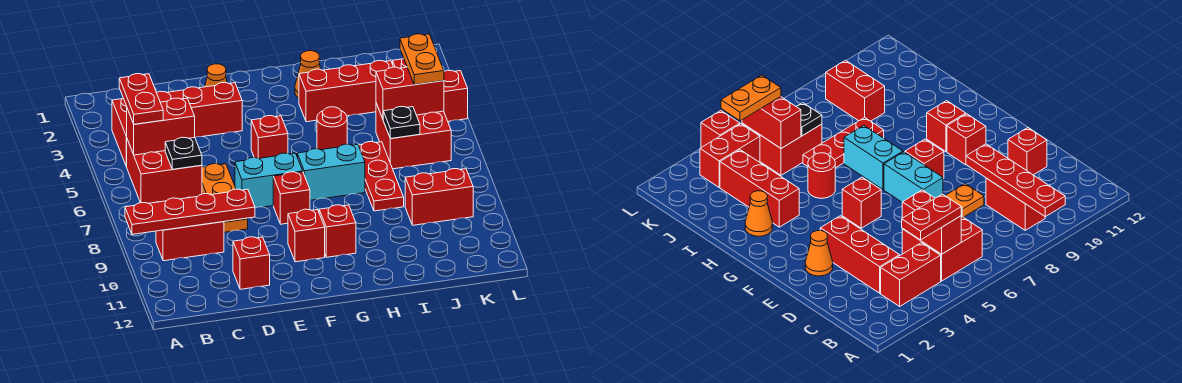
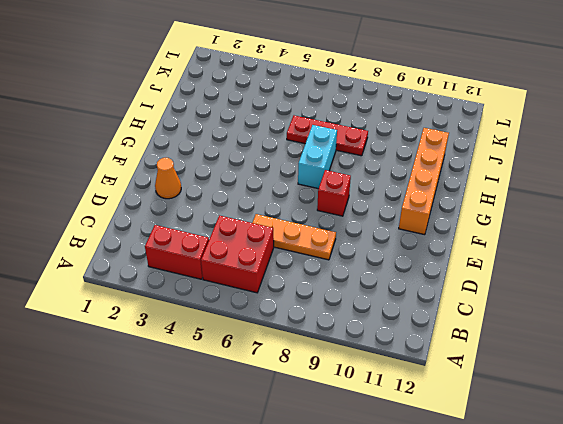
orange brick F11:I11 level 1 -> none
none -> red brick B9:C9 level 1
none -> red brick C3:E3 level 1
none -> red brick D11 level 1

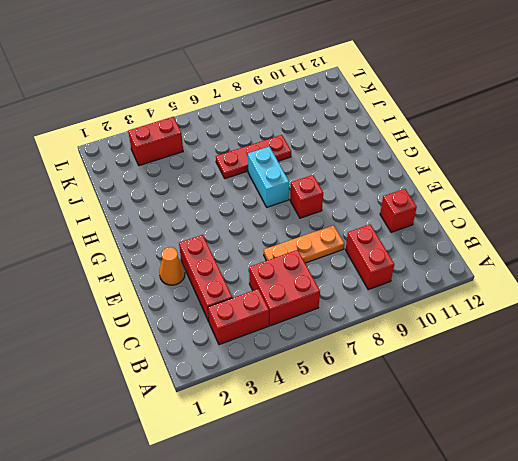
none -> cyan brick E7:F7 level 1
none -> red brick F5 level 1
none -> red brick F10 level 1

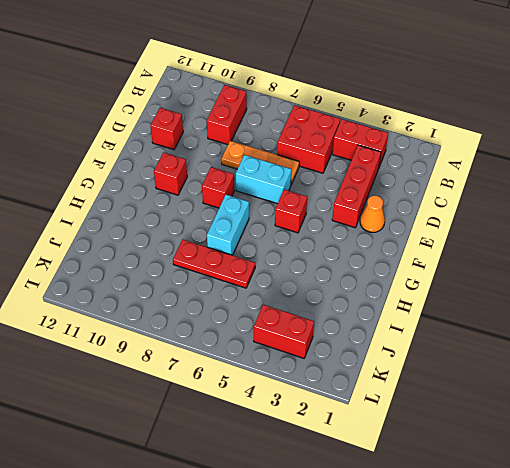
cyan brick E6:E7 level 1 -> cyan brick E7:F7 level 1
none -> red brick G10 level 1
none -> orange cone H2 level 1
none -> red brick H3:J3 level 1

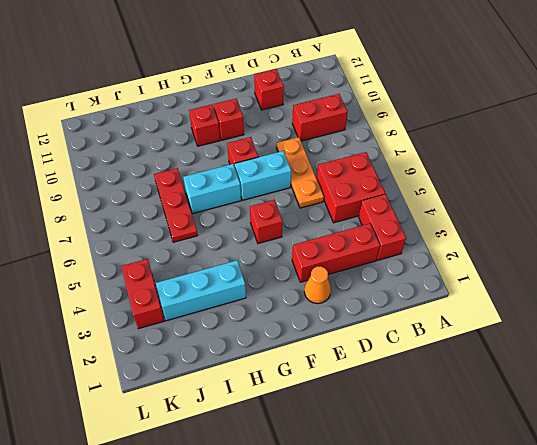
cyan brick H3:J3 level 1 -> red brick H3:J3 level 1
none -> orange cone H2 level 1
none -> red round brick H5 level 1
none -> red brick J5:K6 level 1

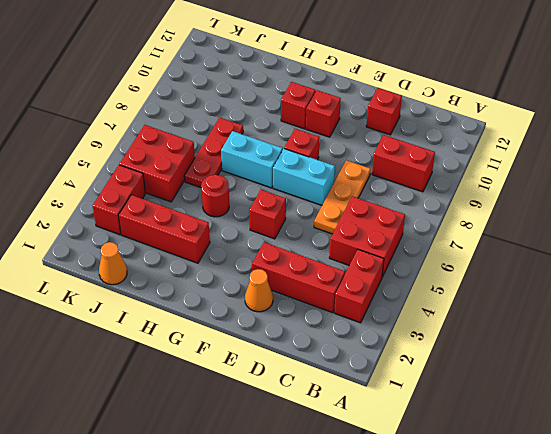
orange cone J1 level 1 -> orange cone H2 level 1
none -> red brick J9:K9 level 1
none -> red brick L4 level 1
none -> red plate A9:D9 level 2

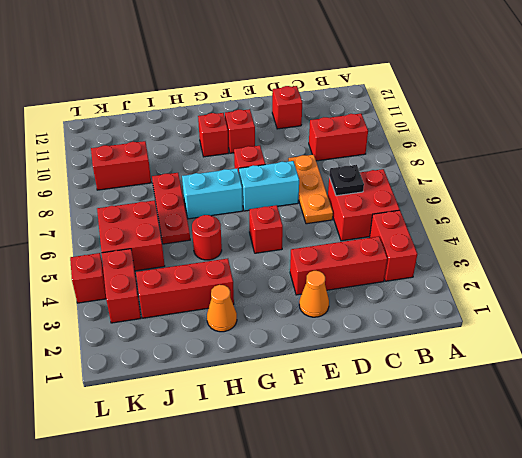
none -> red plate A9:D9 level 2
none -> red brick B5:C5 level 2
none -> red brick J5:K5 level 2

